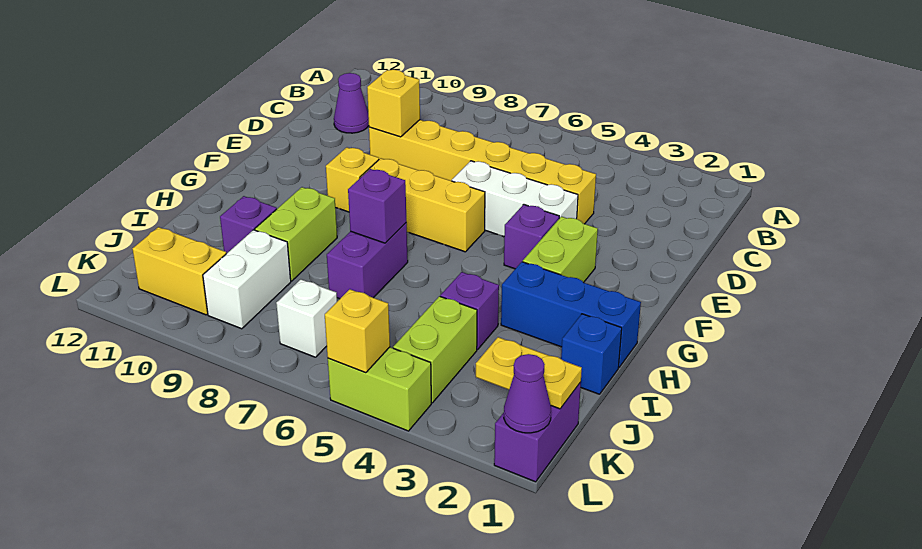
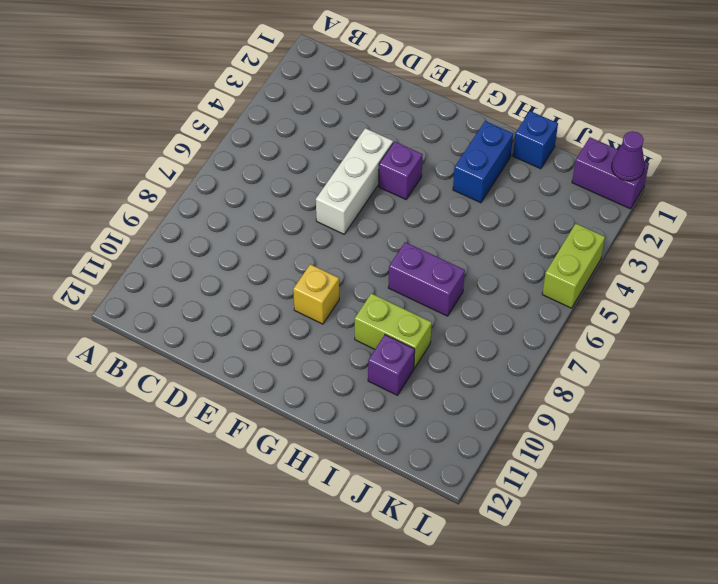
blue brick H2:H3 level 1 -> blue brick H1:H3 level 1
none -> purple cone C11 level 1
none -> yellow brick D4:D9 level 1
none -> lime brick F3:G3 level 1

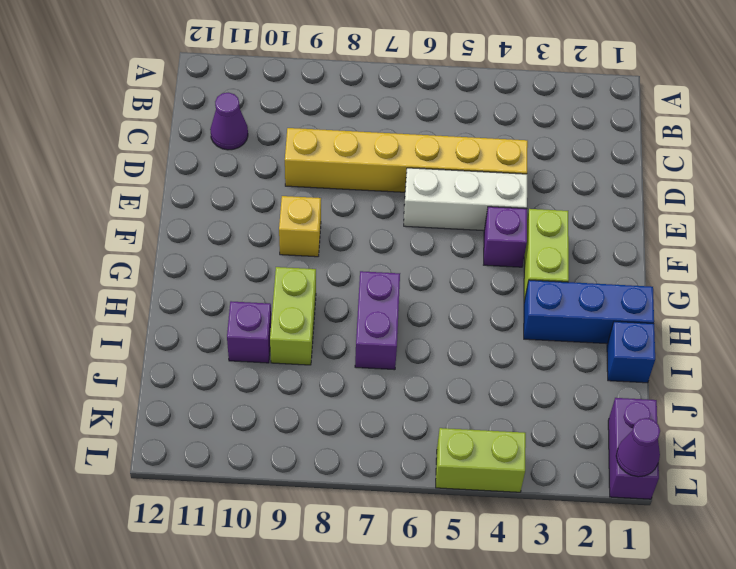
none -> yellow brick F6:F8 level 1
none -> purple brick I4 level 1
none -> lime brick J4:K4 level 1

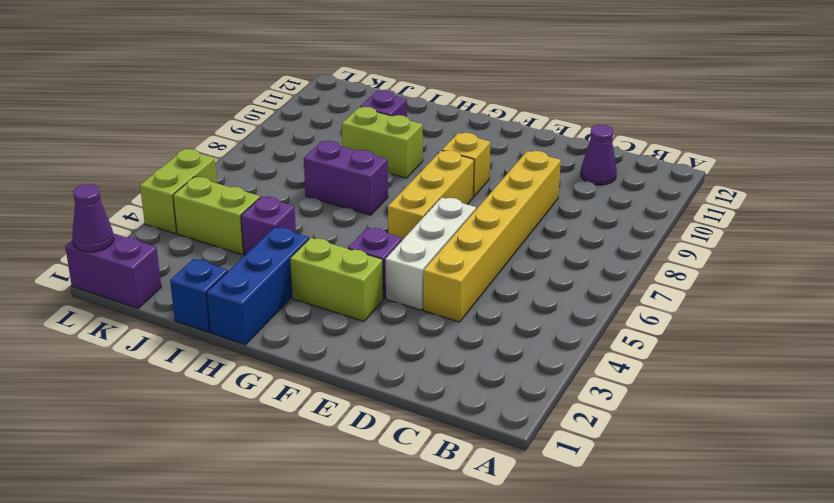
none -> white brick J9:K9 level 1
none -> white brick K7 level 1
none -> yellow brick K10:K11 level 1

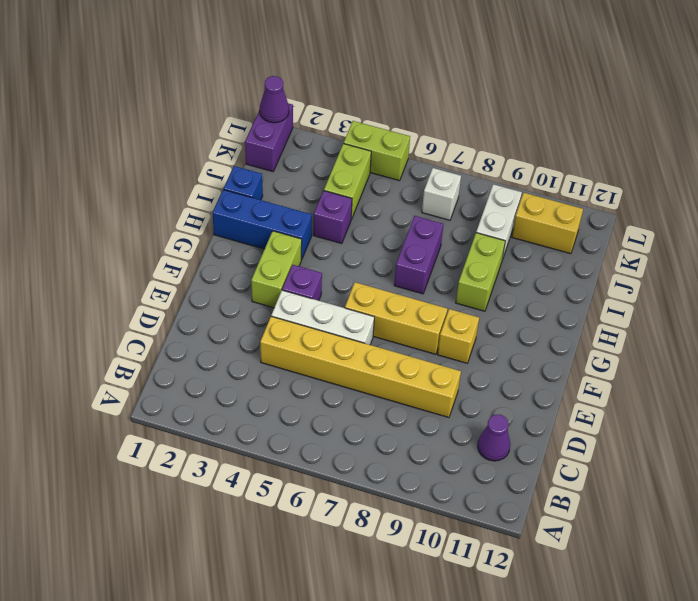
none -> purple brick I10 level 1
none -> yellow brick D9 level 2
none -> purple brick H7 level 2

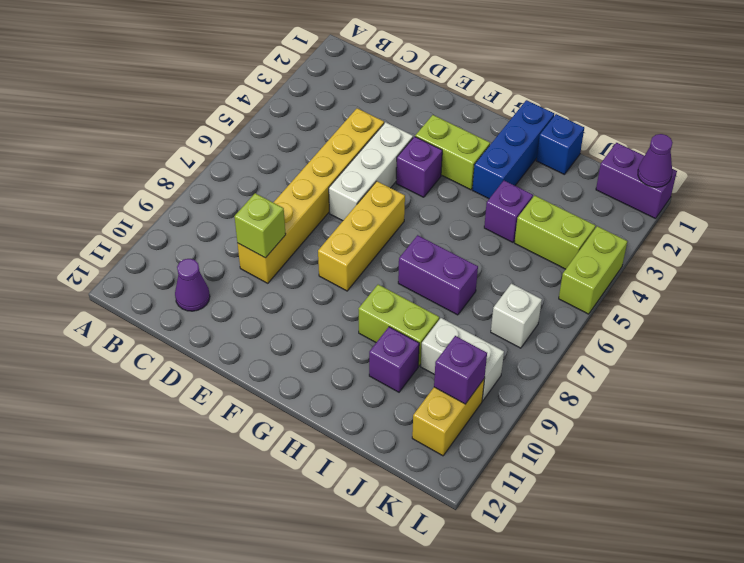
lime brick D9 level 2 -> yellow brick D9 level 2
purple brick K10 level 2 -> purple brick H7 level 2
none -> yellow brick F9 level 1
none -> yellow plate K1:K2 level 2
none -> yellow brick L5 level 2

